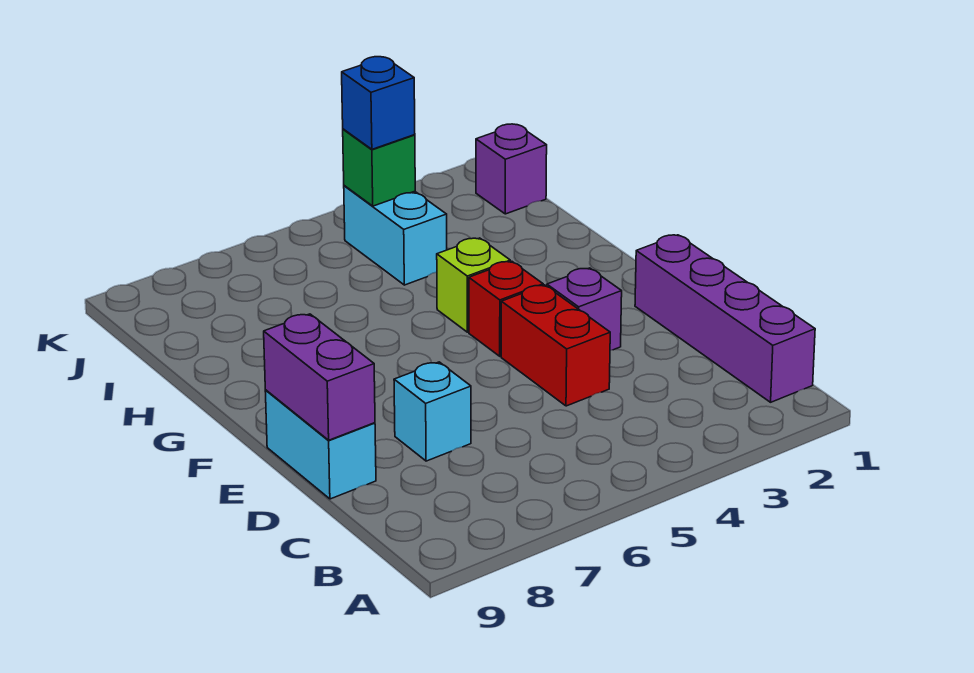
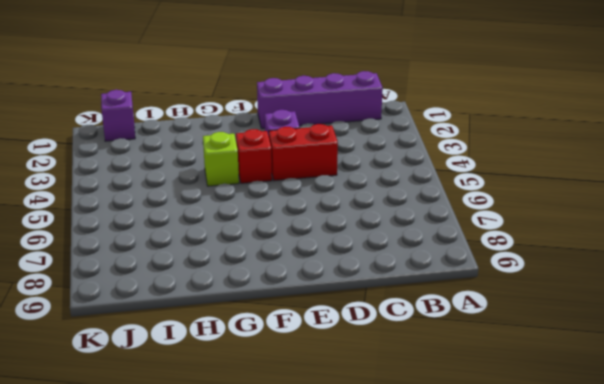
none -> cyan brick D7 level 1
none -> cyan brick D9:E9 level 1
none -> cyan brick I4:J4 level 1

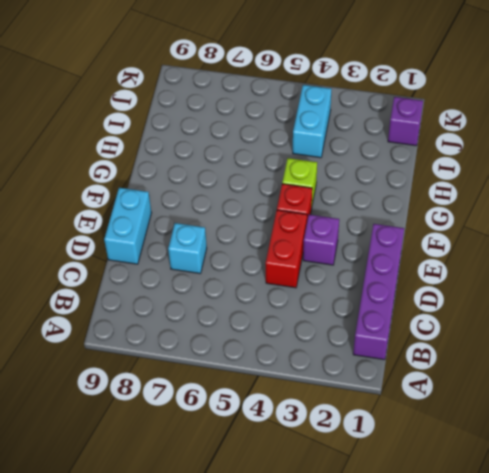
none -> purple brick D9:E9 level 2
none -> green brick J4 level 2
none -> blue brick J4 level 3

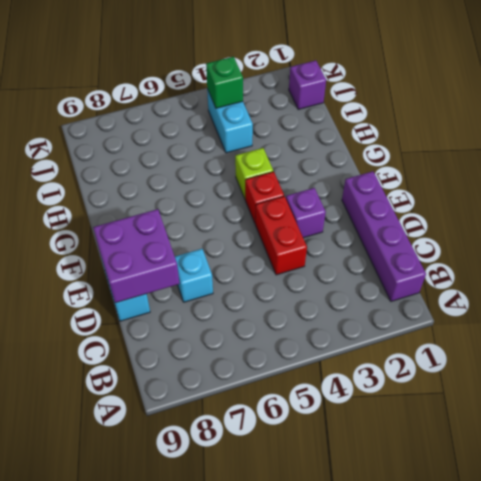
purple brick D8:E9 level 2 -> purple brick D9:E9 level 2
none -> blue brick J4 level 3

